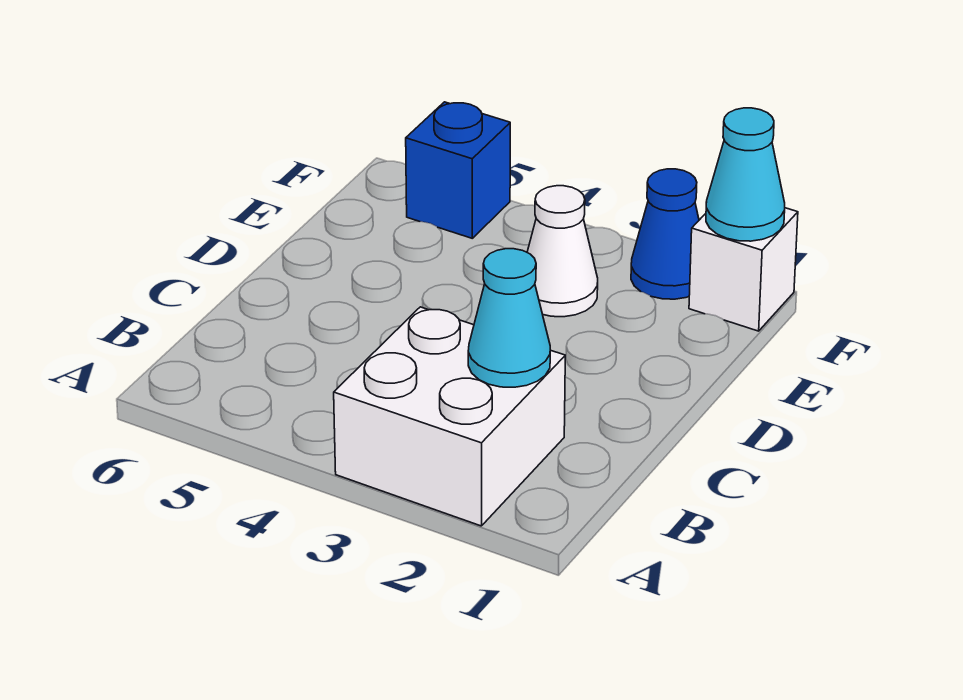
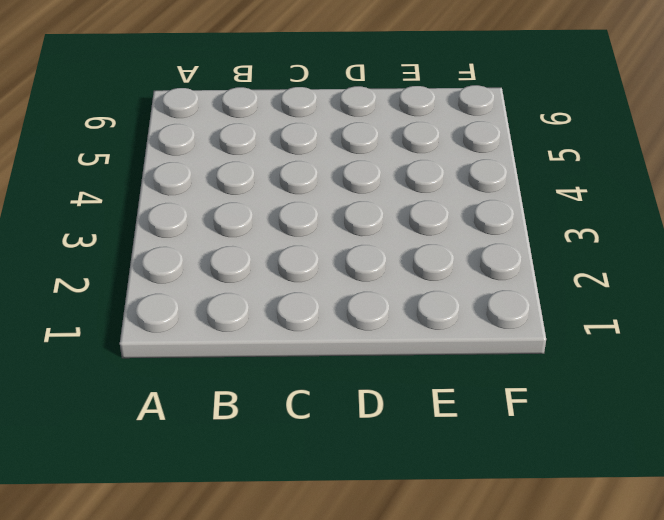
none -> white brick A2:B3 level 1
none -> white cone E3 level 1

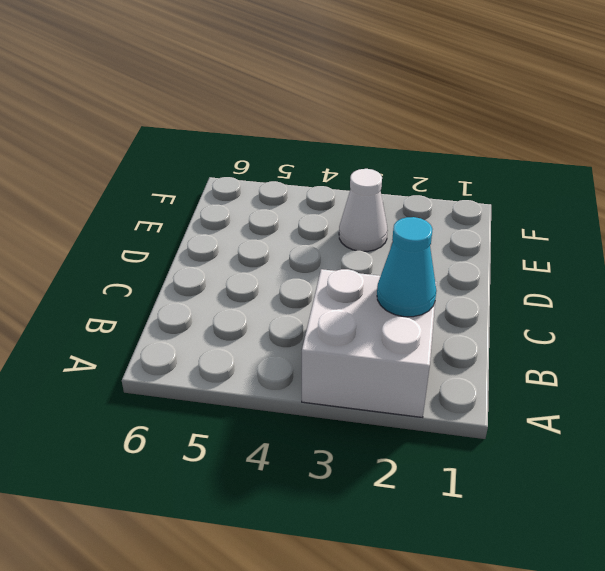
none -> white brick F1 level 1
none -> blue cone F2 level 1

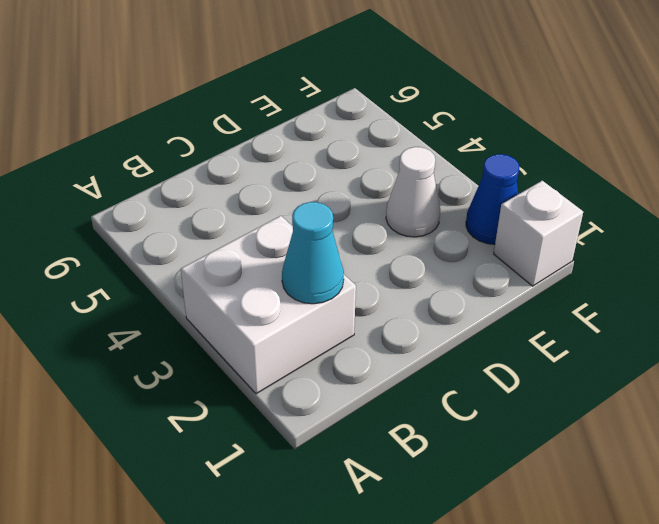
none -> blue brick F5 level 1
none -> cyan cone F1 level 2

